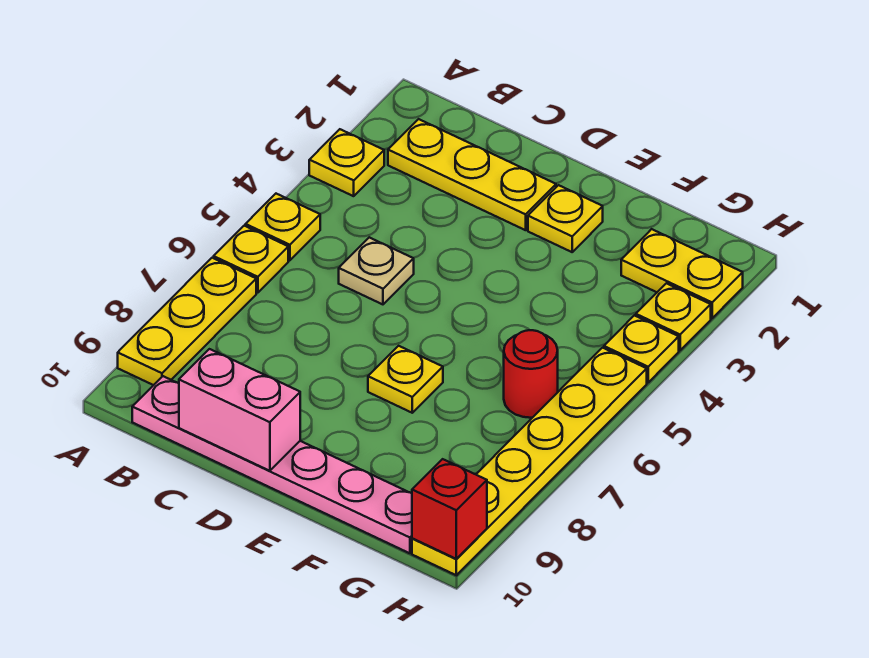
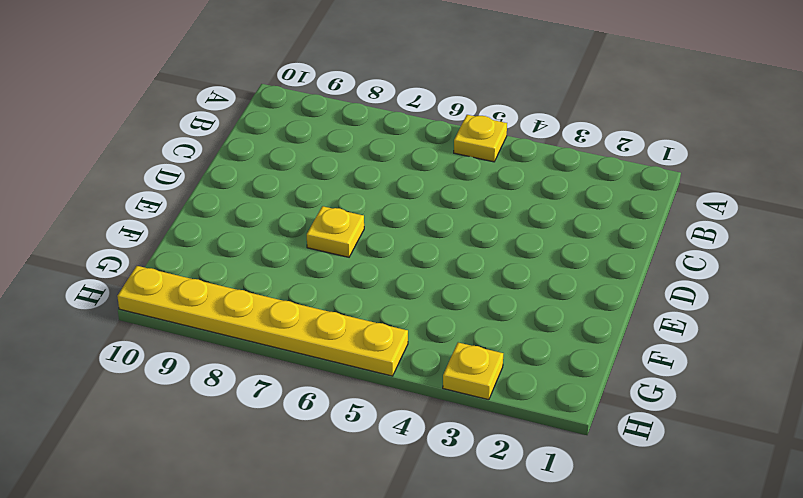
none -> yellow plate A3 level 1
none -> yellow plate A6 level 1
none -> yellow plate A7:A9 level 1

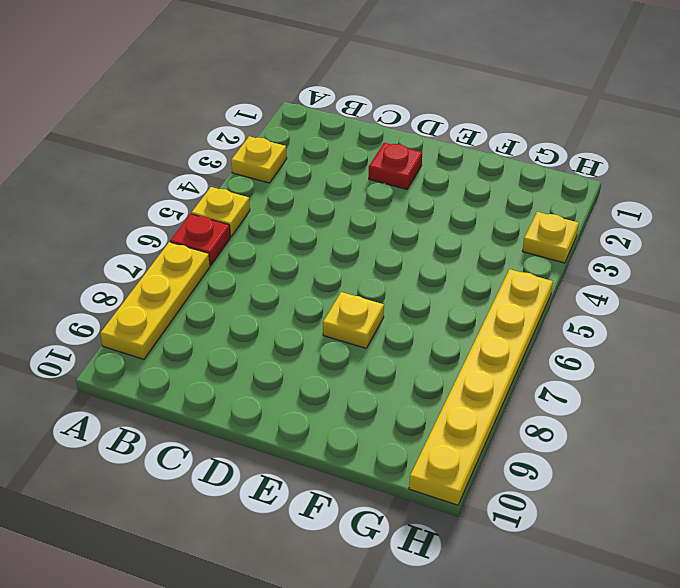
red plate A6 level 1 -> yellow plate A6 level 1
red plate D2 level 1 -> yellow plate B2:D2 level 1
none -> pink plate B10:G10 level 1
none -> tan plate C5 level 1
none -> yellow plate E2 level 1

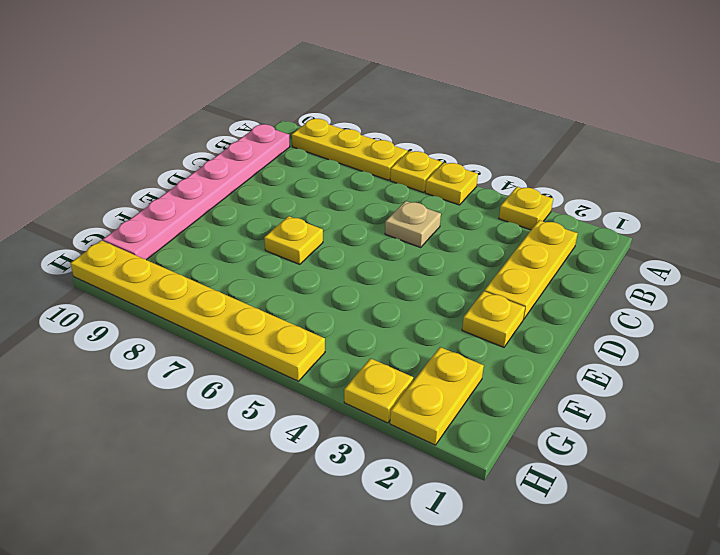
none -> red round brick G6 level 1
none -> yellow plate H4 level 1
none -> pink brick C10:D10 level 2

